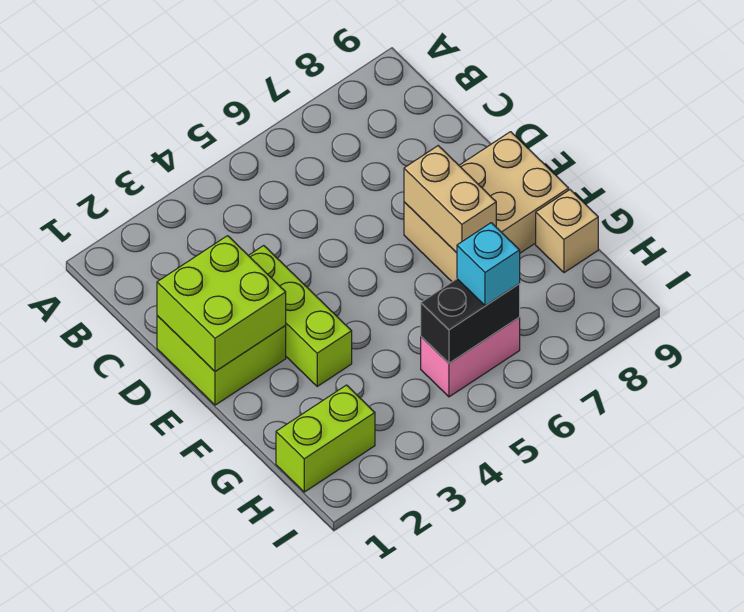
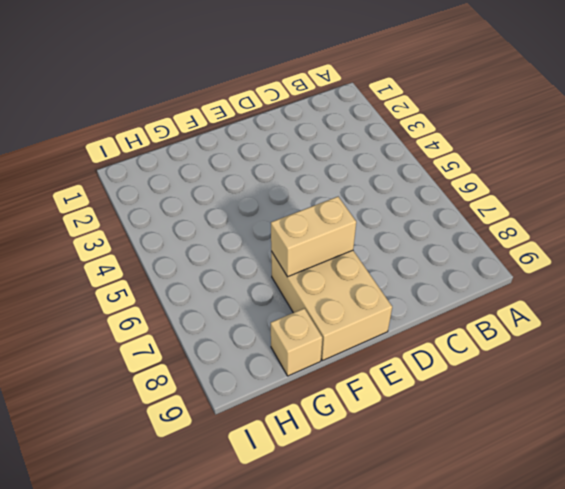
none -> lime brick D1:E2 level 1
none -> lime brick D3:F3 level 1

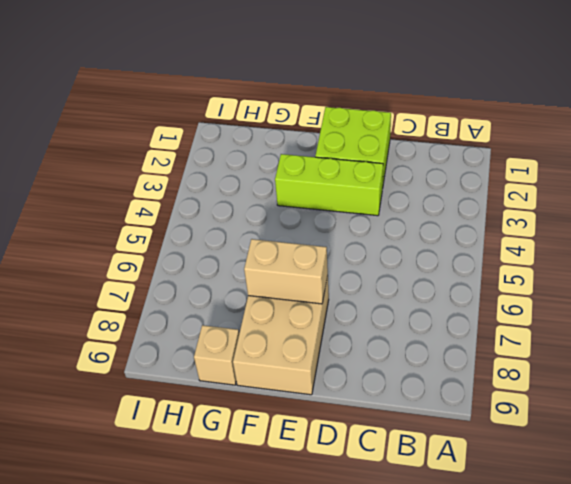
none -> lime brick H1:H2 level 1
none -> pink brick H5:H6 level 1

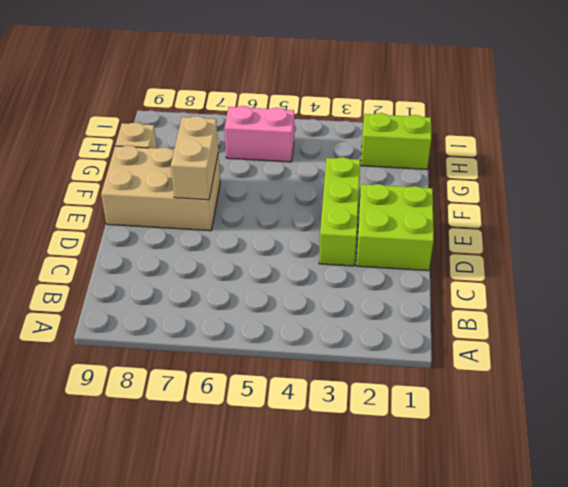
none -> lime brick D1:E2 level 2
none -> black brick H5:H6 level 2

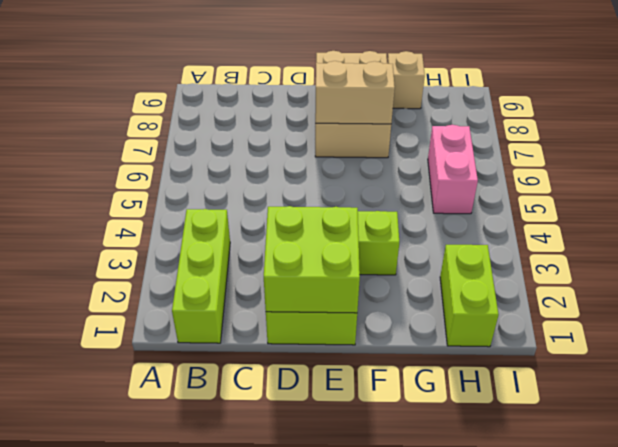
lime brick B1:B3 level 1 -> none
none -> black brick H5:H6 level 2
none -> cyan brick H6 level 3

